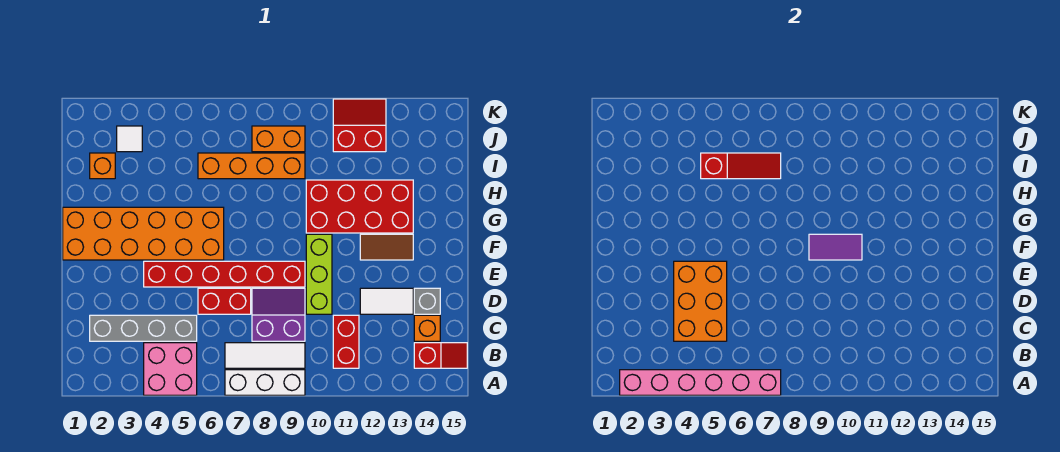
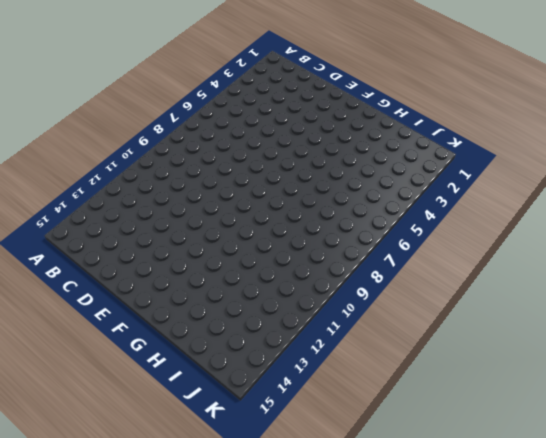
none -> pink brick A4:B5 level 1
none -> white brick A7:A9 level 1
none -> white tile B7:B9 level 1

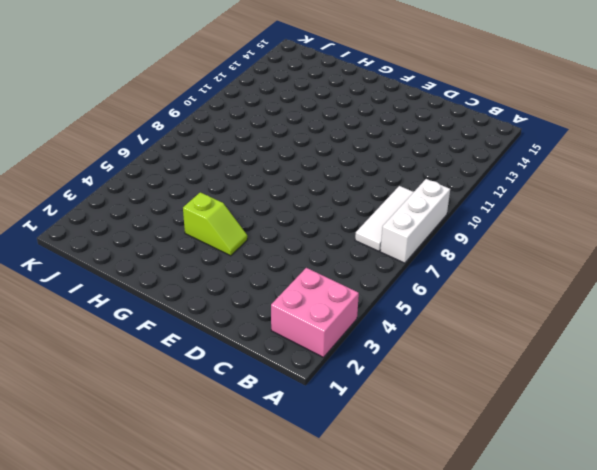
pink brick A2:B3 level 1 -> pink brick A4:B5 level 1
lime slope F4:G4 level 1 top G -> orange brick F1:G6 level 1
none -> red brick B11:C11 level 1
none -> red slope B14:B15 level 1 top 14
none -> grey brick C2:C5 level 1

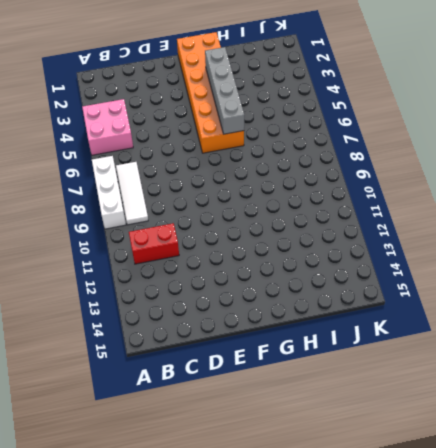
grey brick G3:G6 level 2 -> grey brick C2:C5 level 1
none -> red slope B14:B15 level 1 top 14
none -> purple slope C8:D9 level 1 top C
none -> orange brick C14 level 1

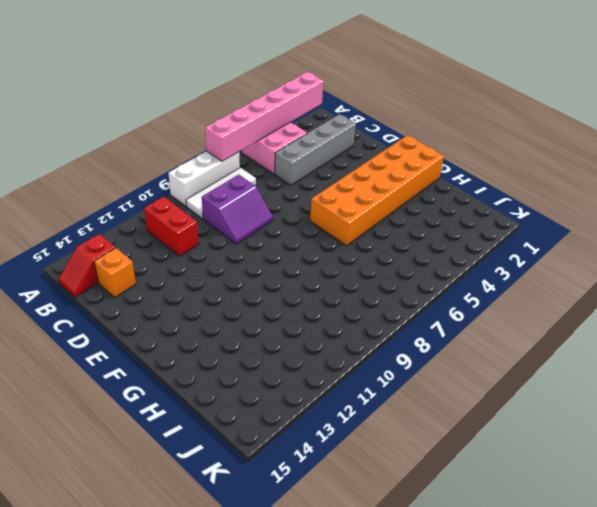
none -> red brick D6:D7 level 1
none -> lime brick D10:F10 level 1
none -> white tile D12:D13 level 1

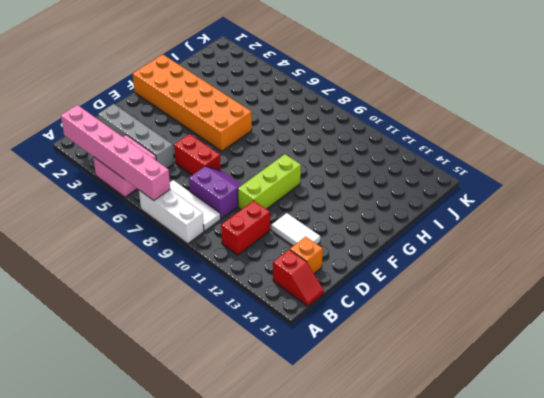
none -> grey brick D14 level 1
none -> red brick E4:E9 level 1
none -> brown tile F12:F13 level 1

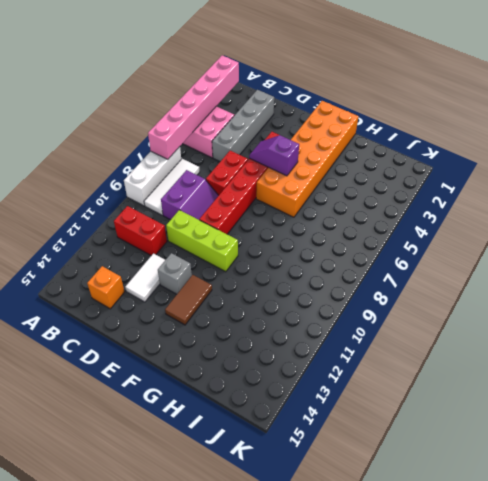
purple slope E5:F5 level 2 top F -> orange brick C4:E5 level 2
grey brick E12 level 1 -> grey brick D14 level 1
none -> red slope B14:B15 level 1 top 14
none -> red brick G10:H13 level 1
none -> orange brick I2 level 1

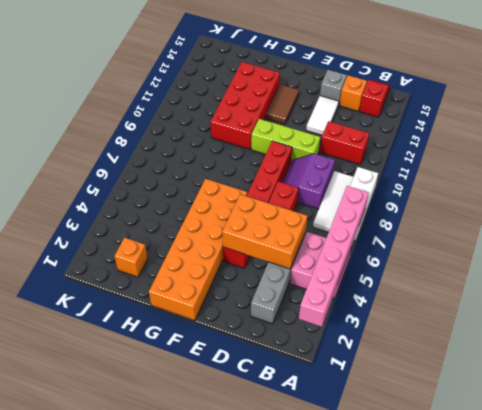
none -> orange brick I6:I9 level 1
none -> white tile J3 level 1
none -> orange brick J8:J9 level 1

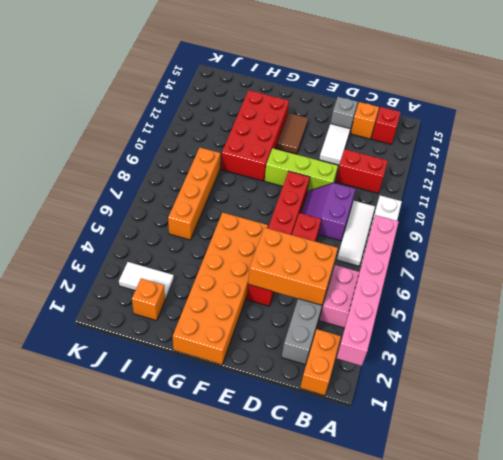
orange brick B1:B2 level 1 -> orange brick J8:J9 level 1
white tile I3:J3 level 1 -> white tile J3 level 1
none -> red slope J11:K12 level 1 top J
none -> purple tile F9:F10 level 2
none -> red slope I5:I7 level 2 top 5

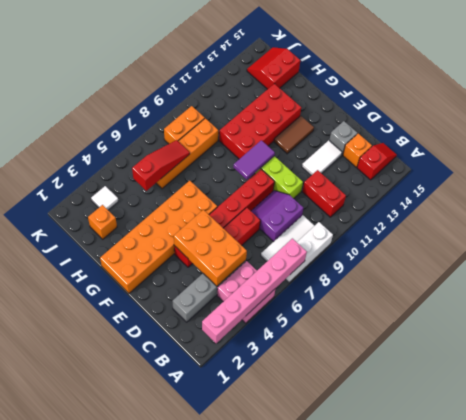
red slope I14:J15 level 1 top I -> red slope J11:K12 level 1 top J

